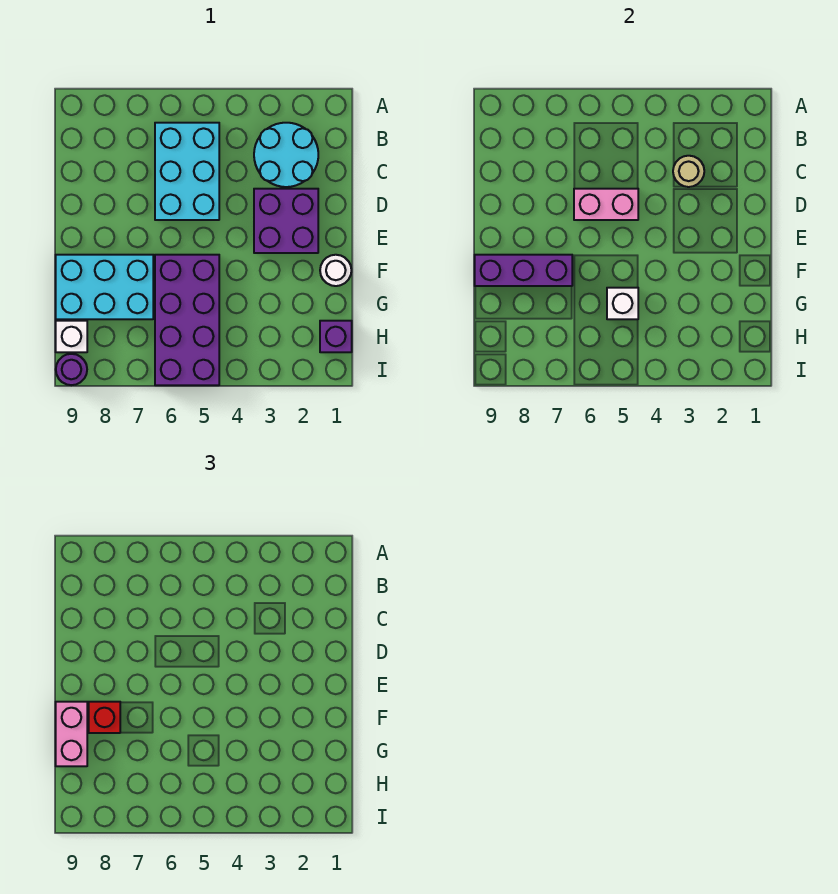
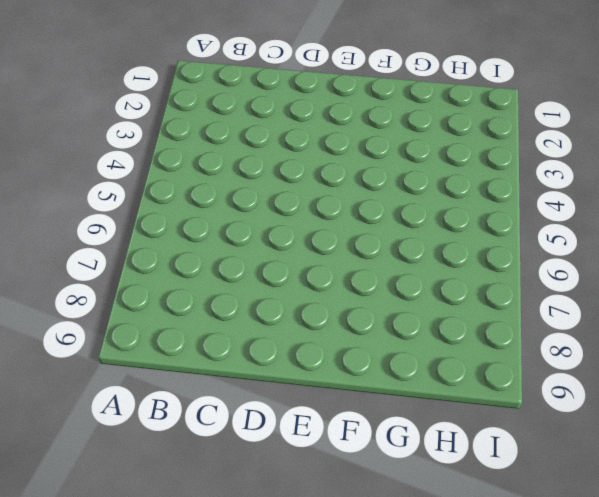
none -> cyan round brick B2:C3 level 1
none -> cyan brick B5:D6 level 1
none -> purple brick D2:E3 level 1

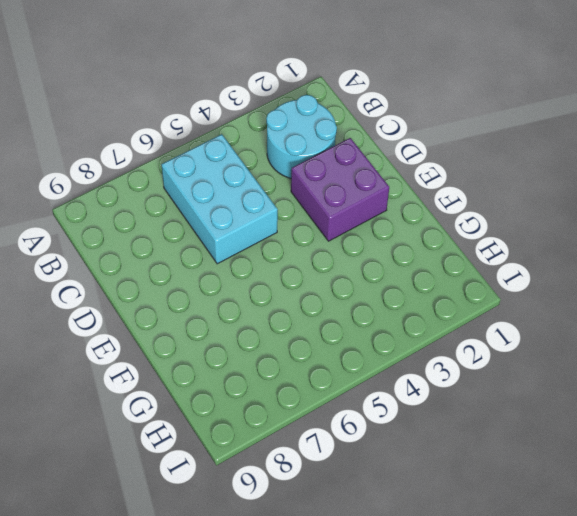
none -> white round brick F1 level 1
none -> purple brick F5:I6 level 1
none -> cyan brick F7:G9 level 1

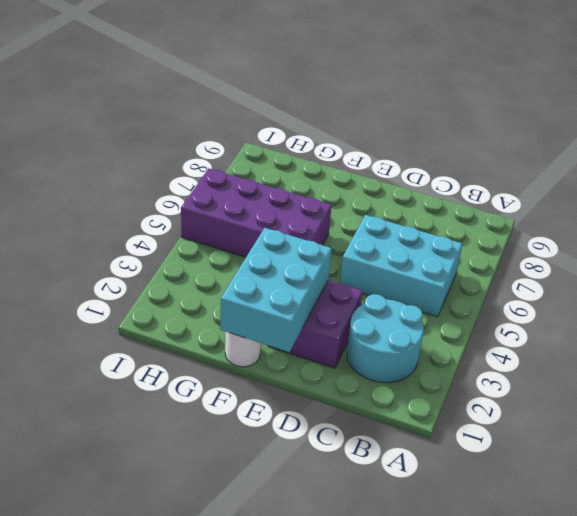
cyan brick E1:F3 level 2 -> cyan brick F7:G9 level 1
none -> purple brick H1 level 1
none -> white brick H9 level 1
none -> purple round brick I9 level 1

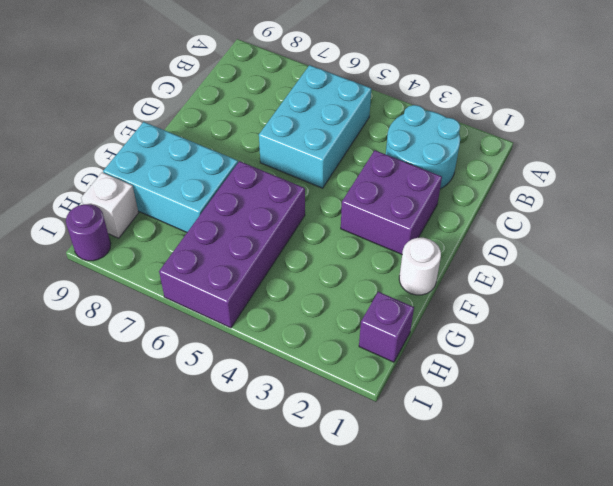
none -> tan round brick C3 level 2
none -> pink brick D5:D6 level 2
none -> purple brick F7:F9 level 2

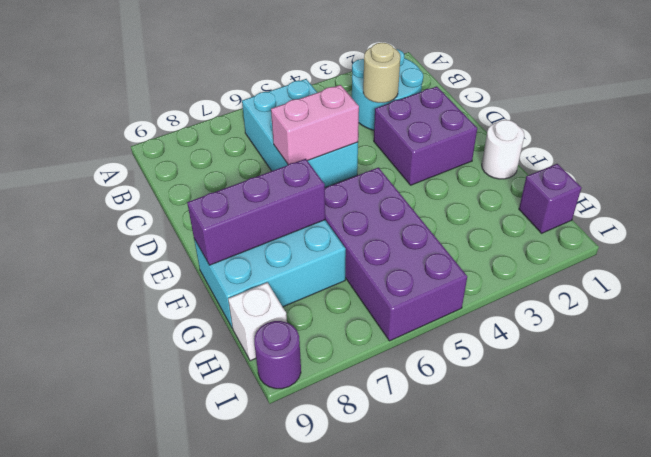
none -> white brick G5 level 2
none -> red brick F8 level 3
none -> pink brick F9:G9 level 3

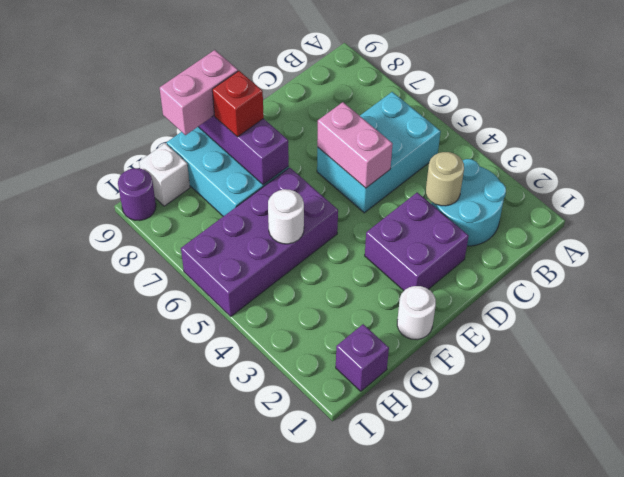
white round brick G5 level 2 -> white brick G5 level 2

